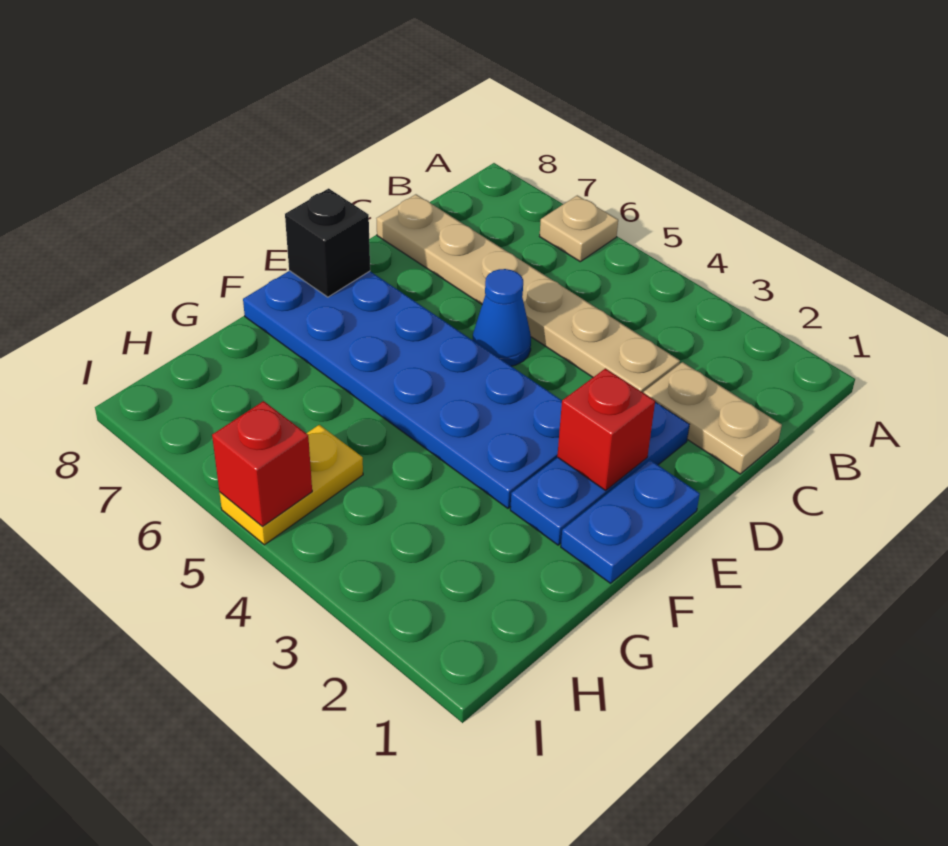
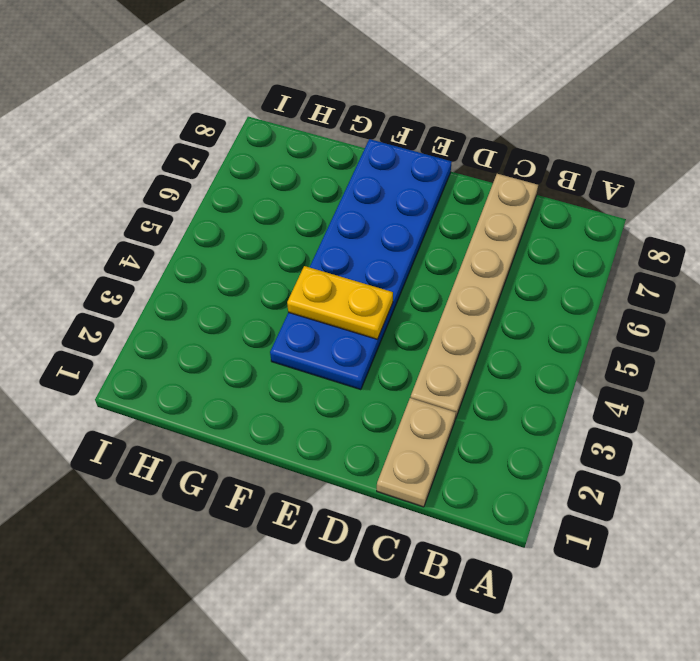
yellow plate E4:F4 level 2 -> yellow plate H5:I5 level 1
none -> tan plate A6 level 1
none -> blue plate D2:F2 level 1

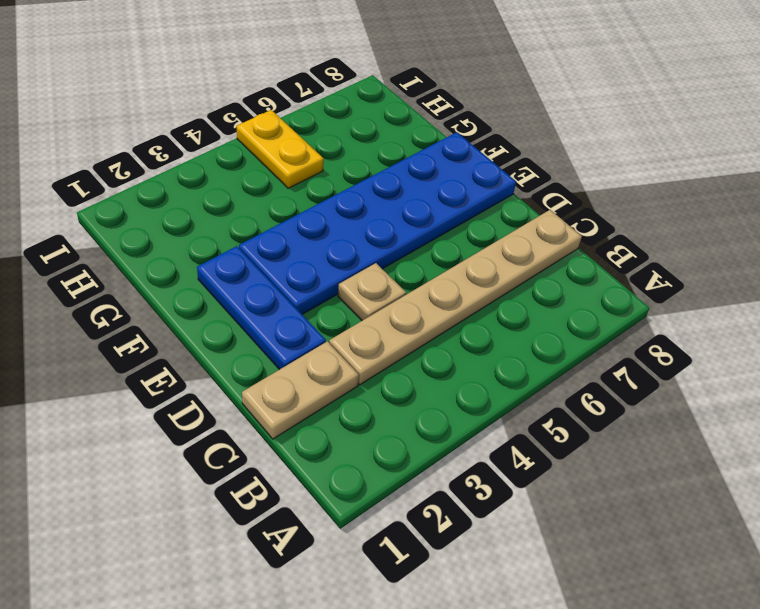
tan plate D4 level 1 -> tan plate A6 level 1
none -> blue cone D5 level 1
none -> blue plate E1:F1 level 1

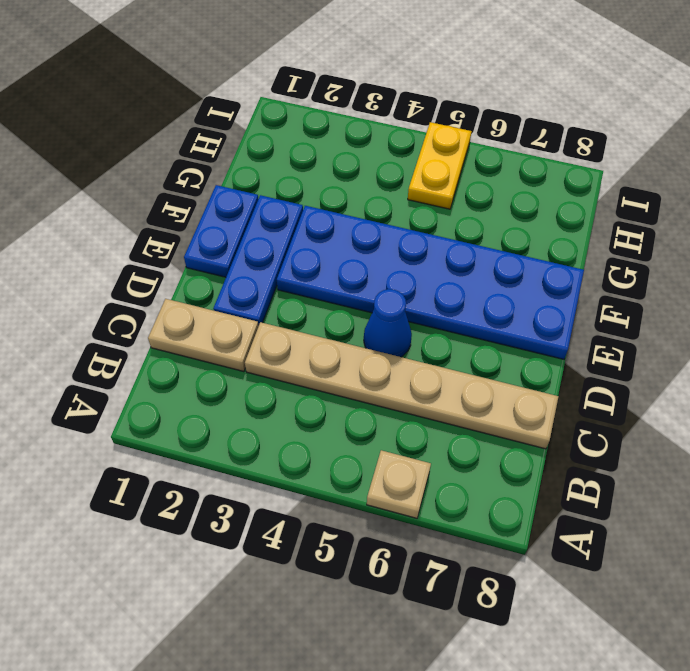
none -> red brick E2 level 2
none -> black brick E8 level 2

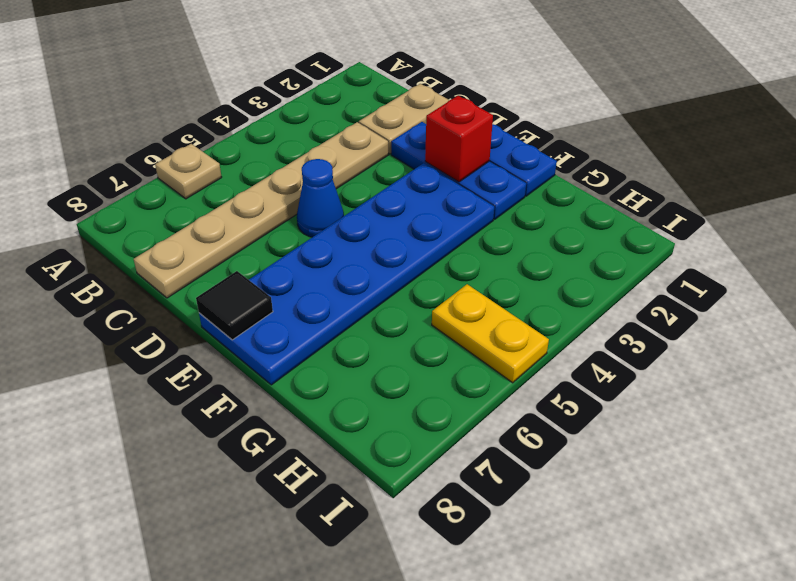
black tile E8 level 2 -> black brick E8 level 2
none -> red brick I5 level 2

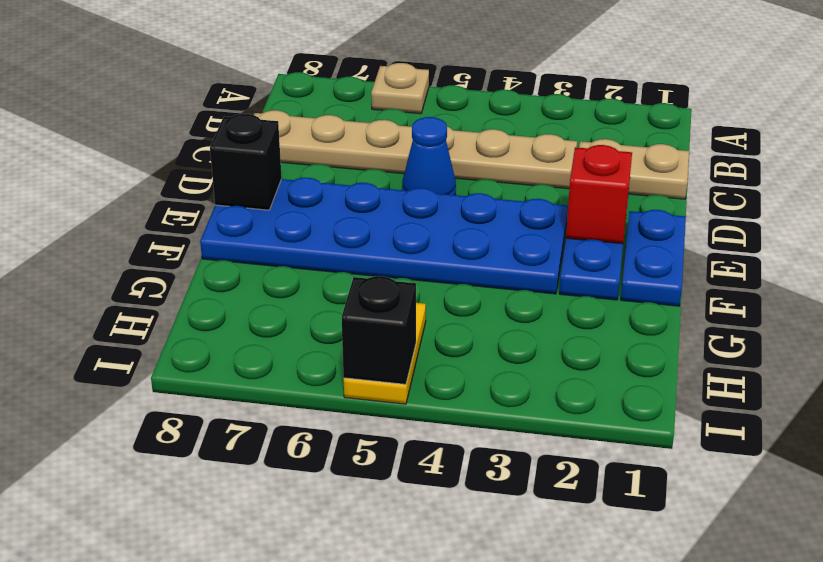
black brick I5 level 2 -> red brick I5 level 2

